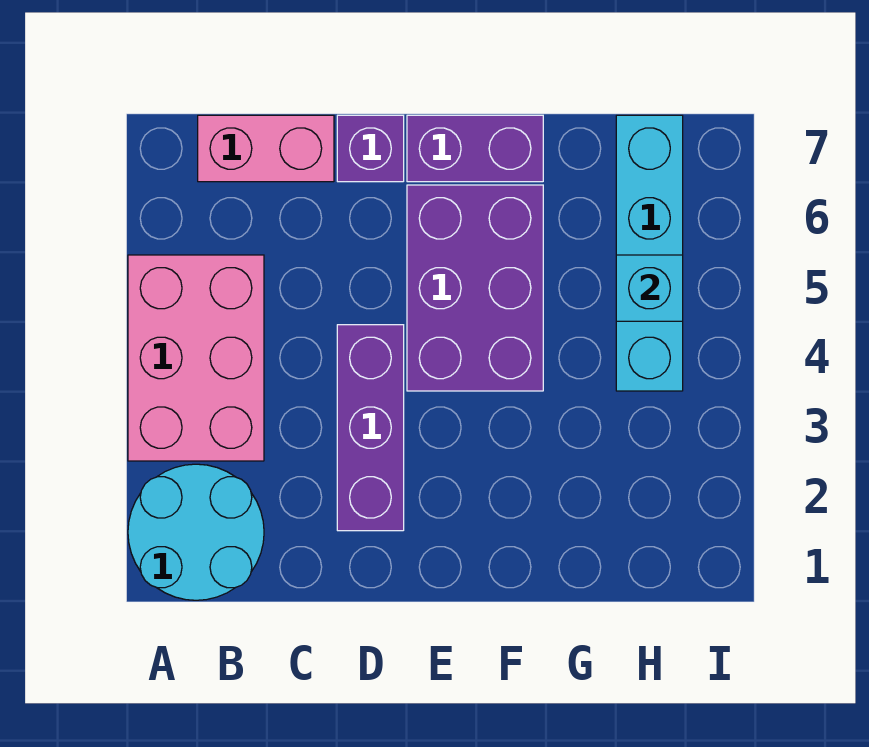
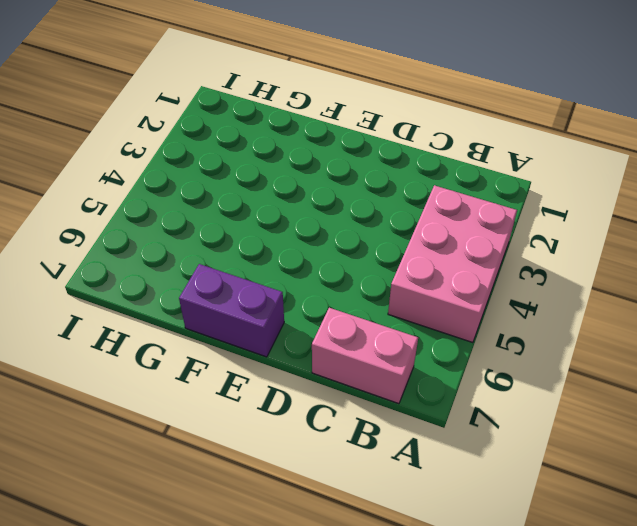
none -> cyan round brick A1:B2 level 1
none -> purple brick D2:D4 level 1

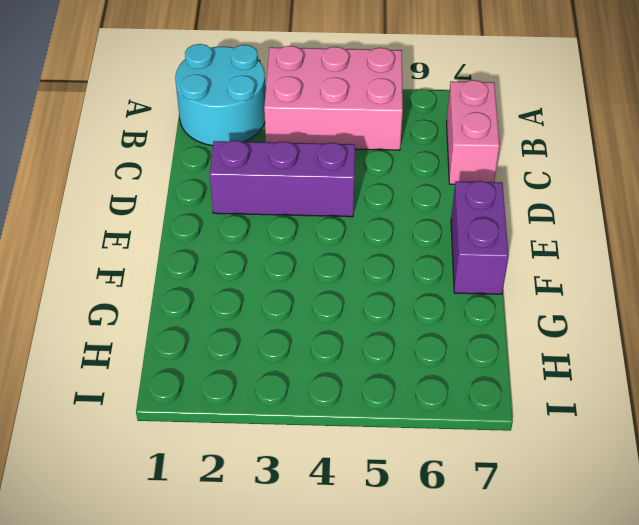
none -> purple brick D7 level 1
none -> purple brick E4:F6 level 1

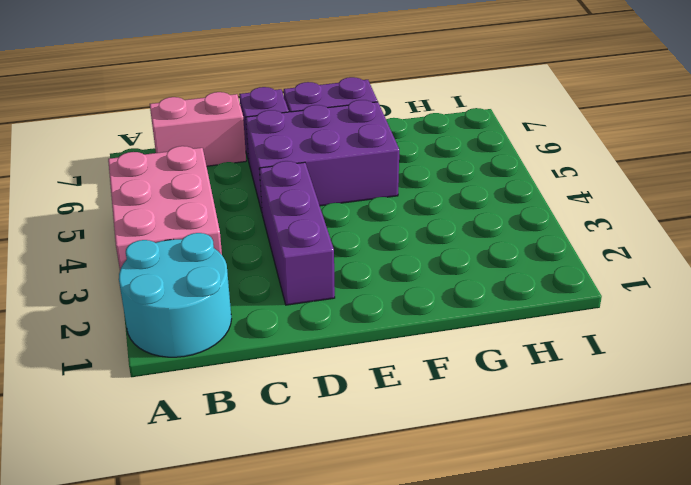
purple brick D5:F6 level 1 -> purple brick E4:F6 level 1
none -> cyan brick H4:H7 level 1
none -> cyan brick H5 level 2

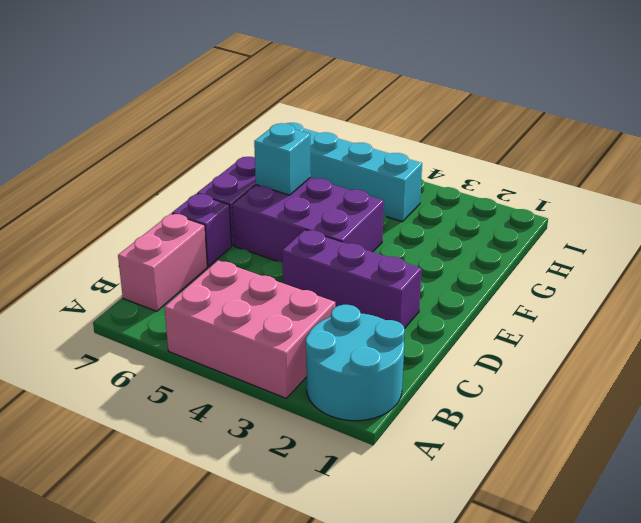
cyan brick F6 level 2 -> cyan brick H5 level 2

